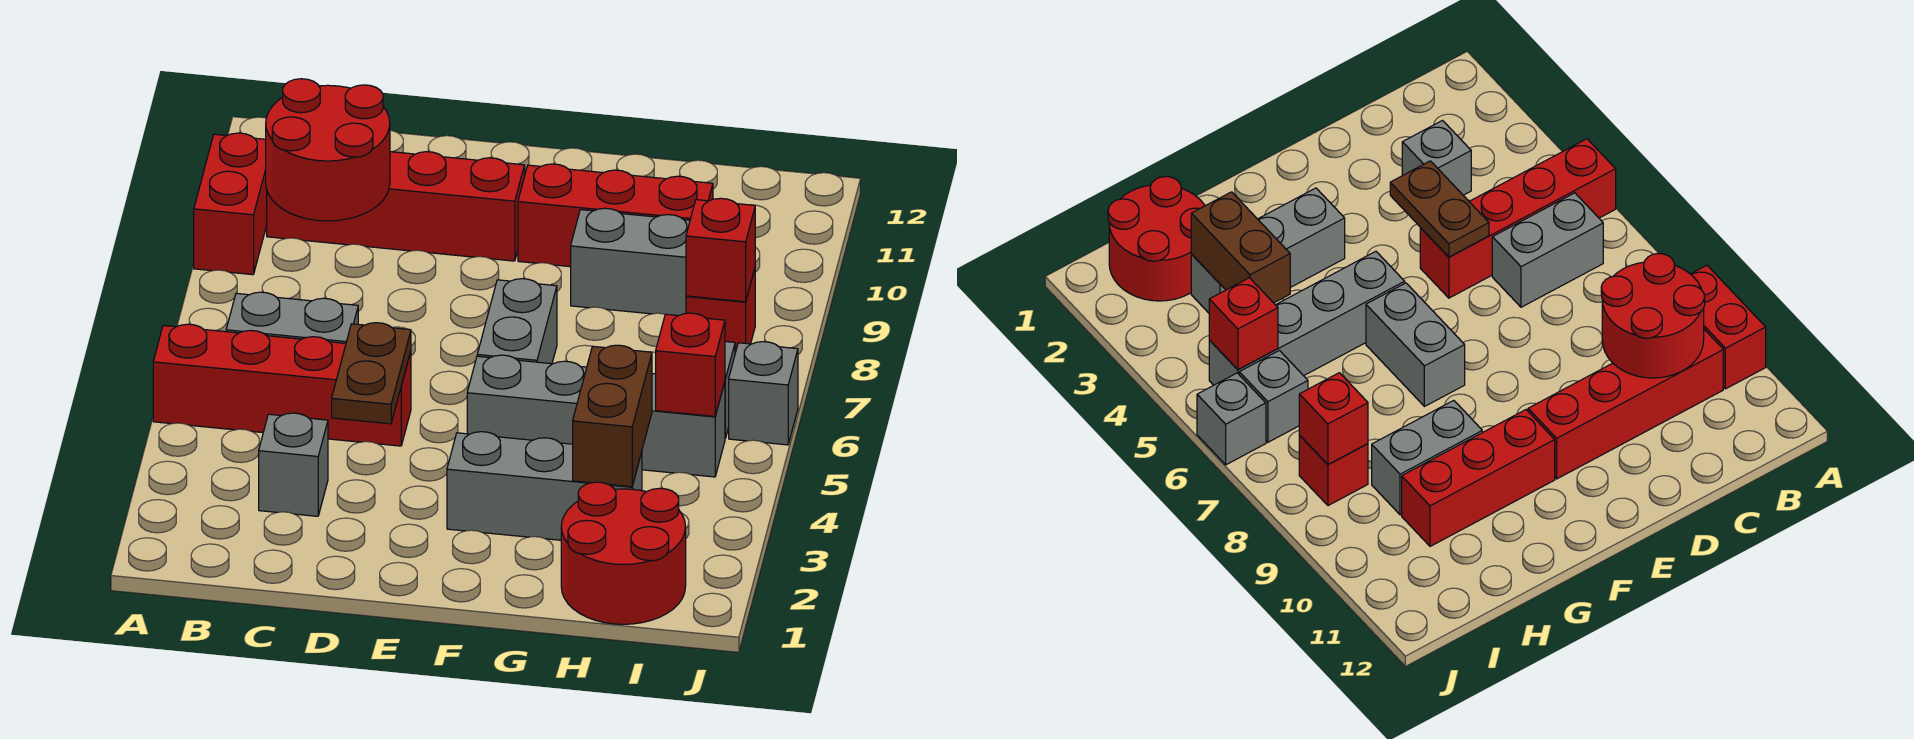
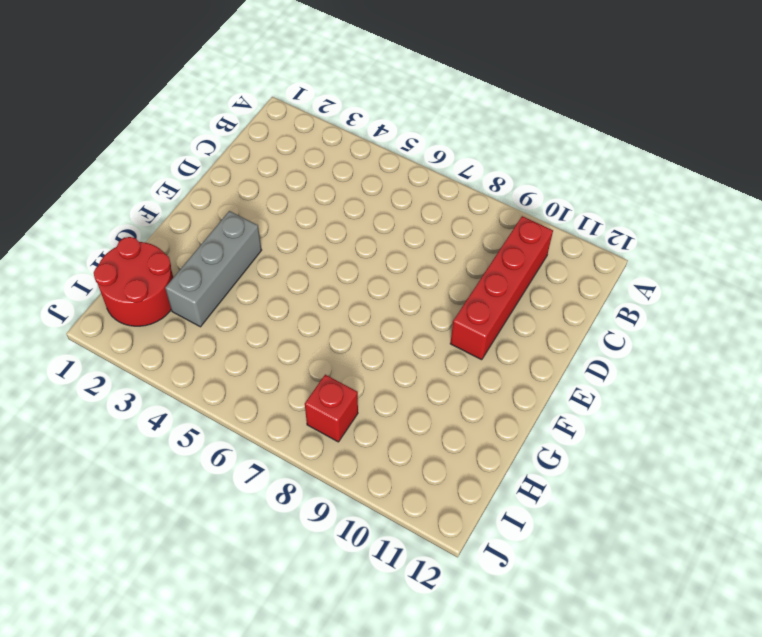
none -> red brick A5:D5 level 1
none -> red brick A9:A10 level 1
none -> grey brick B6:C6 level 1

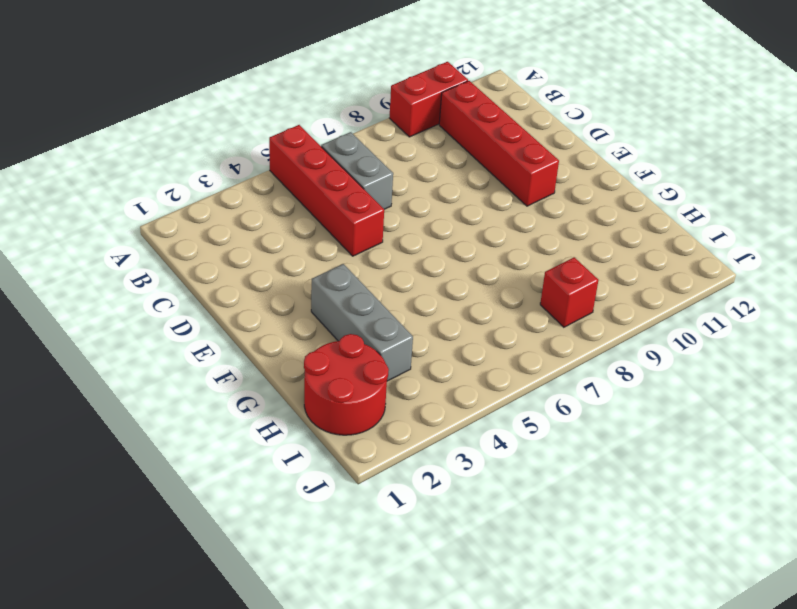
none -> grey brick C3 level 1
none -> grey brick F5:I5 level 1
none -> grey brick F6:F7 level 1

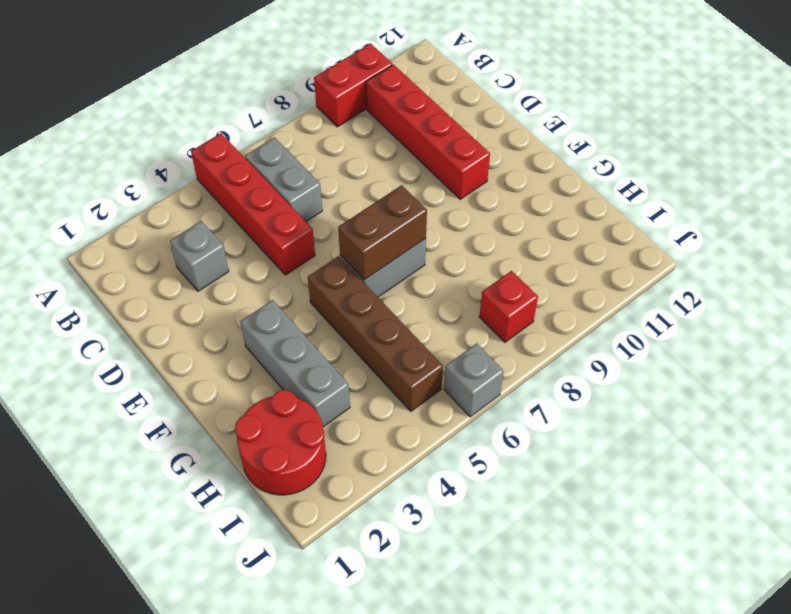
brown brick F5:I5 level 1 -> grey brick F5:I5 level 1
brown brick F6:F7 level 2 -> brown brick H3:H4 level 2
none -> red brick F10:H10 level 1
none -> grey brick G9:H9 level 1
none -> grey brick I6 level 1

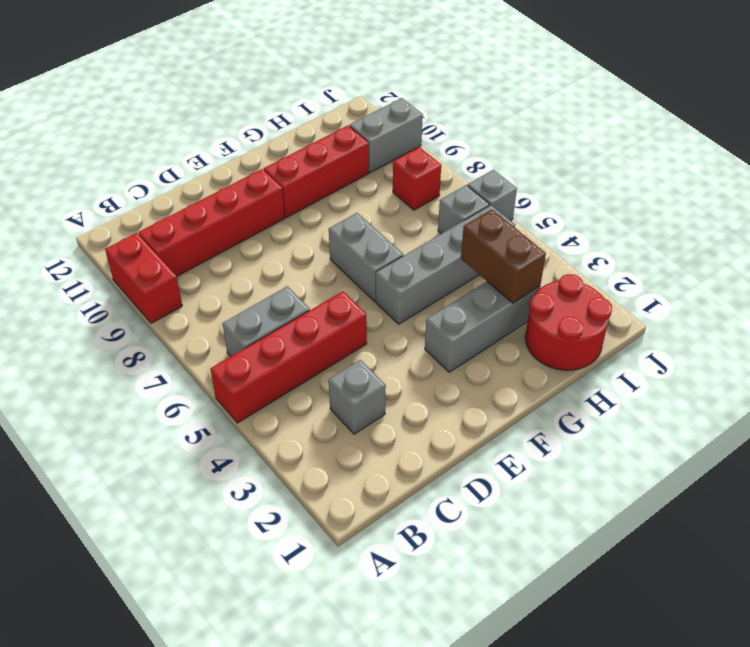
grey brick I10:J10 level 1 -> grey brick G9:H9 level 1
none -> red round brick B9:C10 level 2
none -> brown plate D4:D5 level 2
none -> red brick I5 level 2

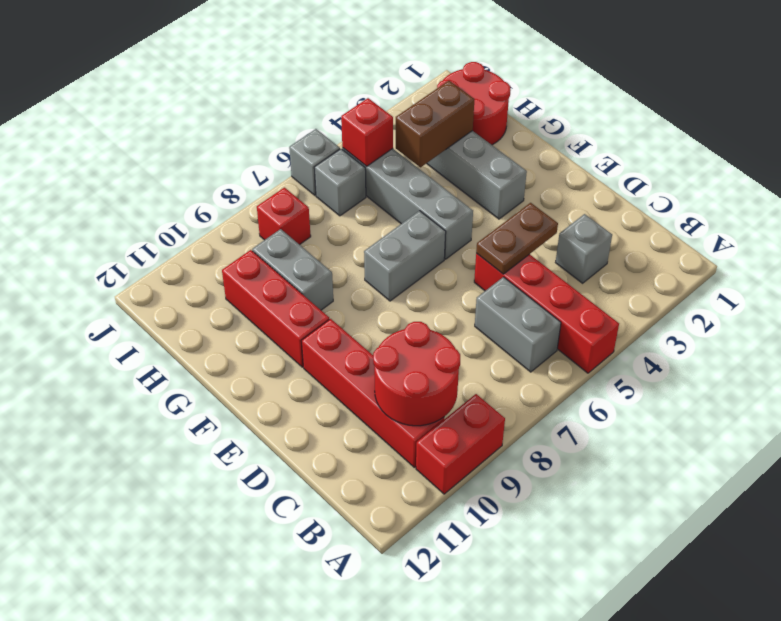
none -> red brick I8 level 2

